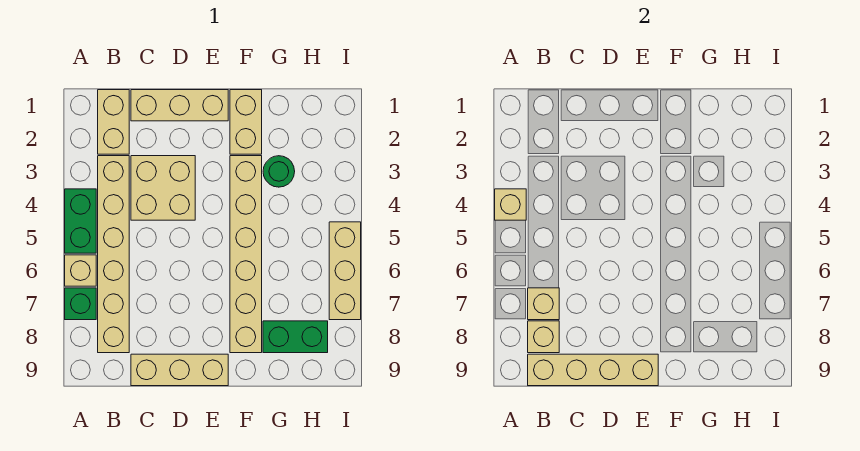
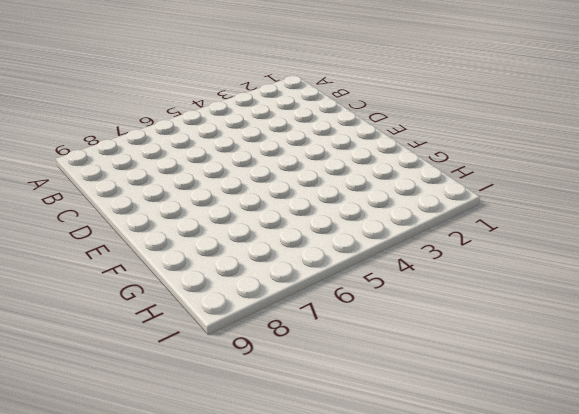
none -> green brick A4:A5 level 1
none -> tan brick A6 level 1
none -> green brick A7 level 1

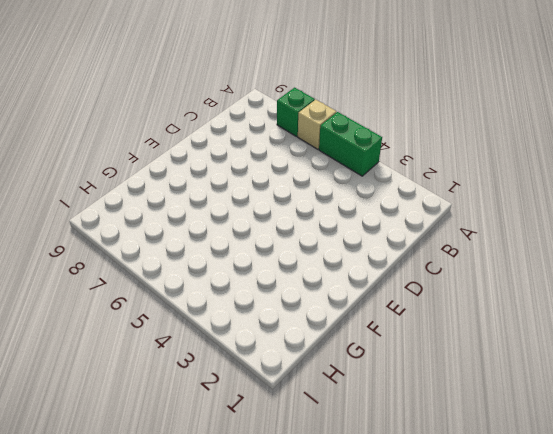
none -> tan brick B1:B2 level 1
none -> tan brick B3:B8 level 1
none -> tan brick C1:E1 level 1

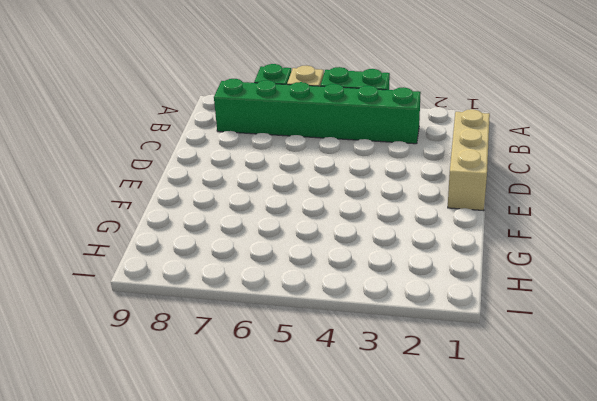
green brick B3:B8 level 1 -> tan brick B3:B8 level 1
none -> tan brick B1:B2 level 1
none -> tan brick C3:D4 level 1
none -> tan brick C9:E9 level 1

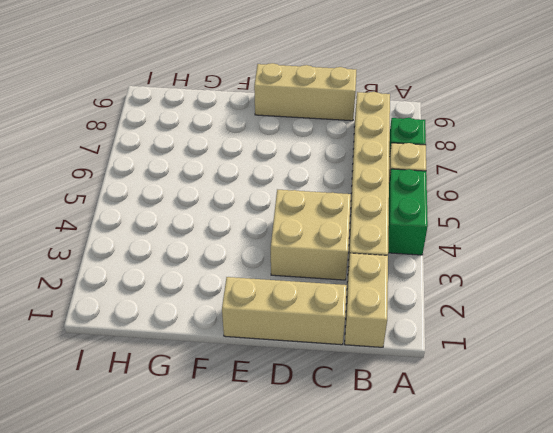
none -> tan brick F1:F2 level 1
none -> tan brick F3:F8 level 1
none -> green round brick G3 level 1

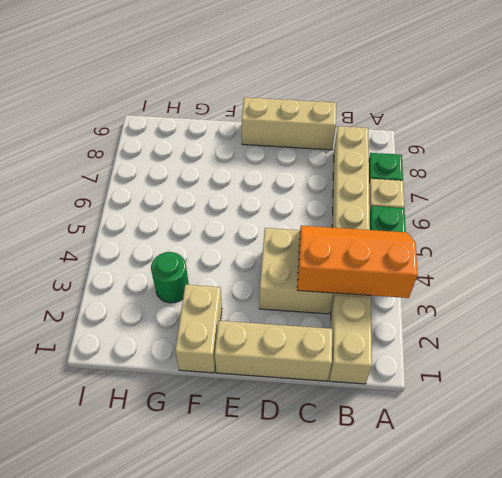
orange slope A3:C4 level 2 top 3 -> tan brick A4 level 2
none -> tan brick F3:F8 level 1
none -> green brick G8:H8 level 1
none -> tan brick I5:I7 level 1

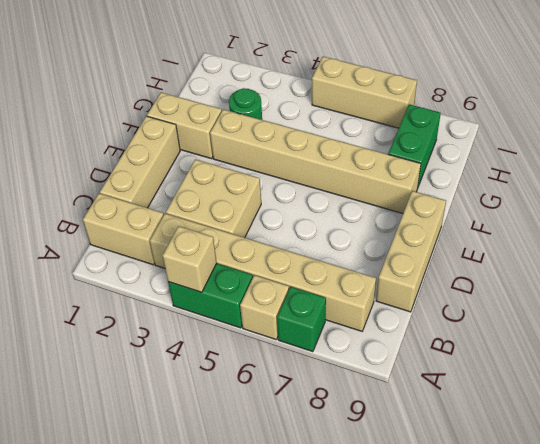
none -> tan brick B7 level 2
none -> tan brick B8 level 2
none -> tan brick B9:E9 level 2

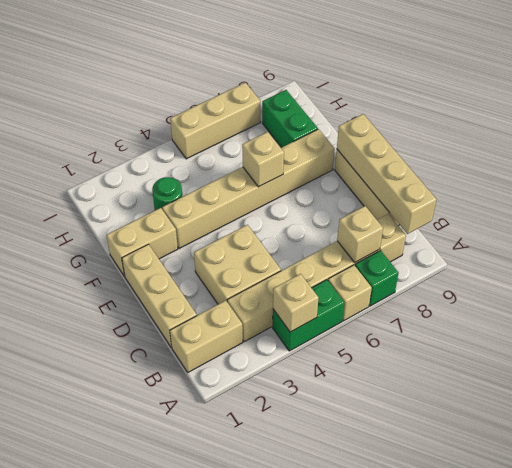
tan brick F6 level 2 -> tan brick B8 level 2

